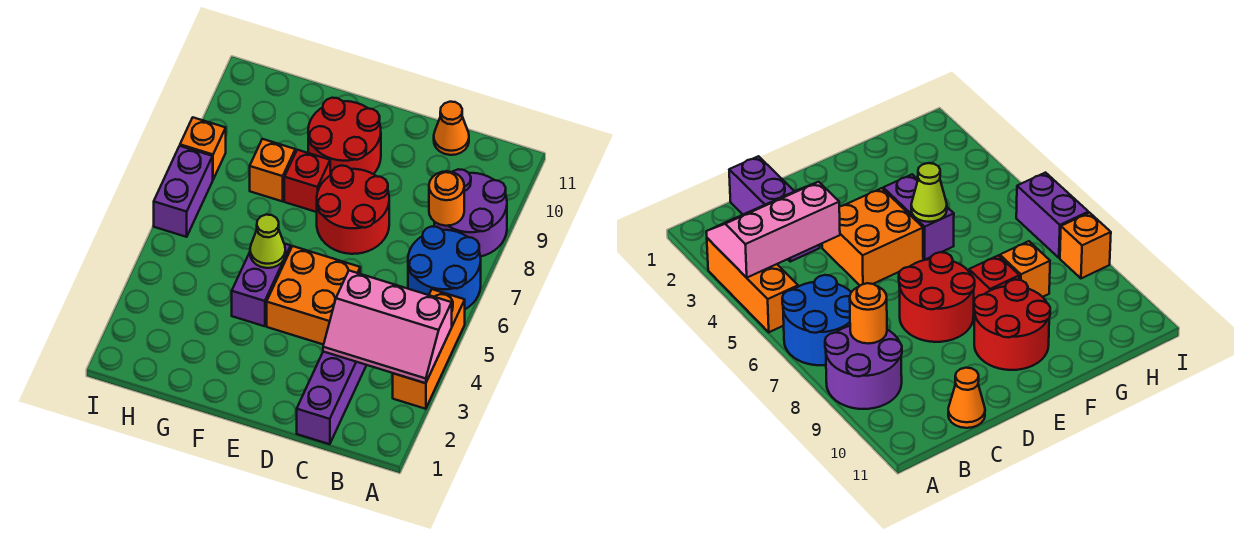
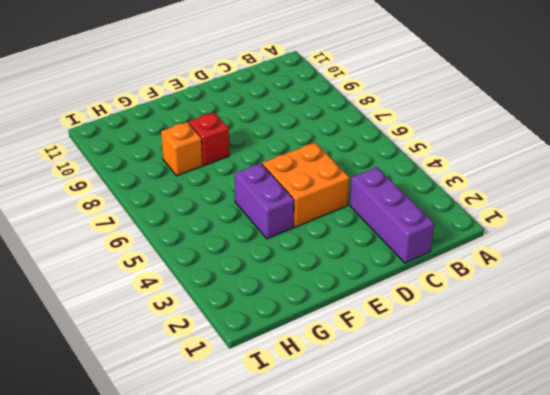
none -> orange brick A3:A5 level 1
none -> blue round brick A6:B7 level 1
none -> purple round brick A8:B9 level 1

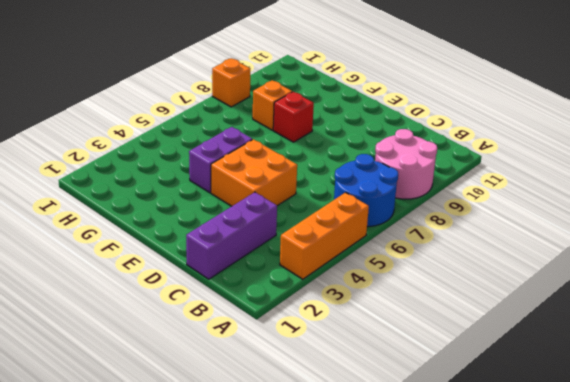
pink round brick A8:B9 level 1 -> purple round brick A8:B9 level 1
none -> orange cone C11 level 1
none -> red round brick D7:E8 level 1
none -> red round brick E9:F10 level 1

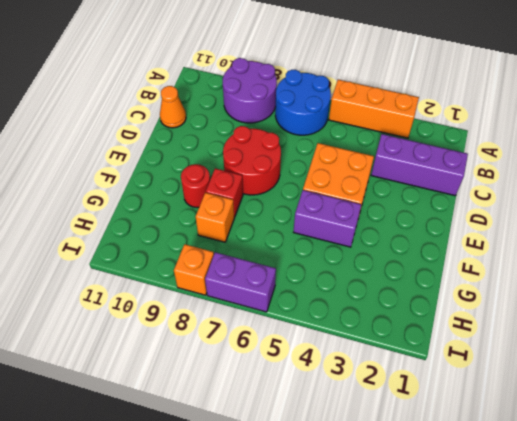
red round brick F9 level 1 -> red round brick E9:F10 level 1
none -> pink slope A3:C4 level 2 top 4
none -> orange round brick B8 level 2
none -> lime cone F5 level 2

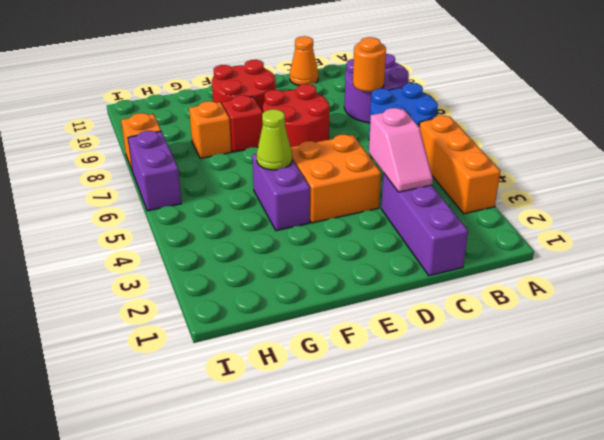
pink slope C3:C4 level 2 top 4 -> pink slope A3:C4 level 2 top 4

